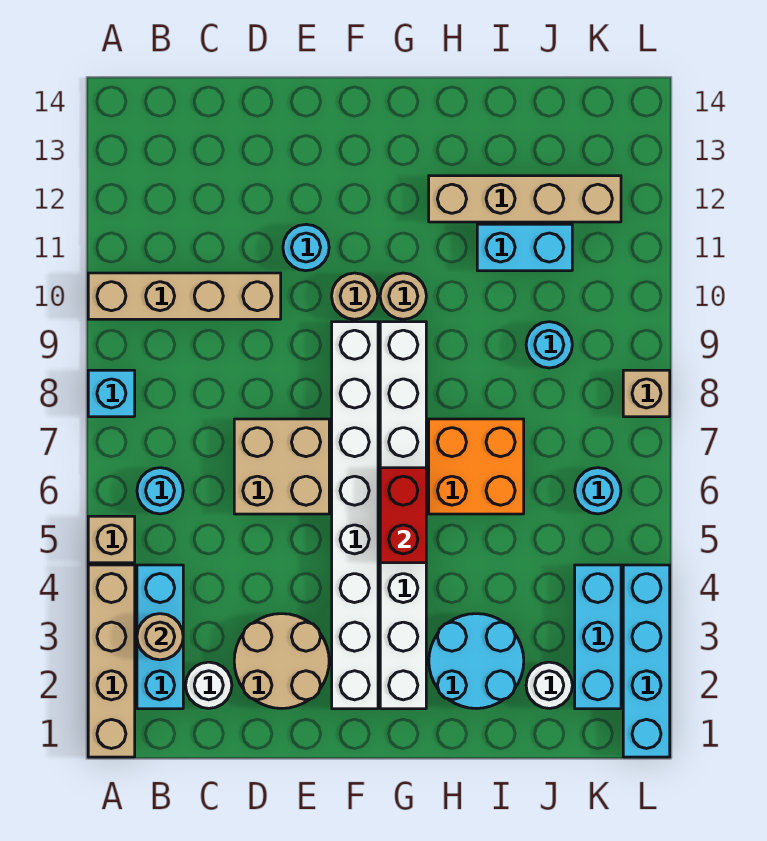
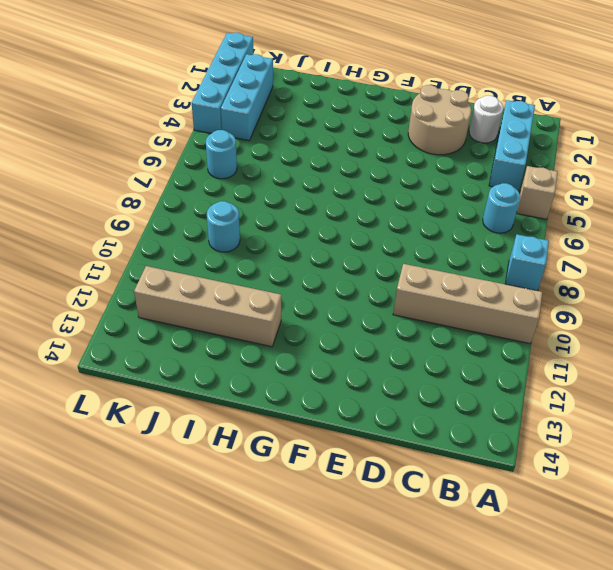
none -> tan brick A1:A4 level 1
none -> tan brick D6:E7 level 1
none -> cyan round brick E11 level 1

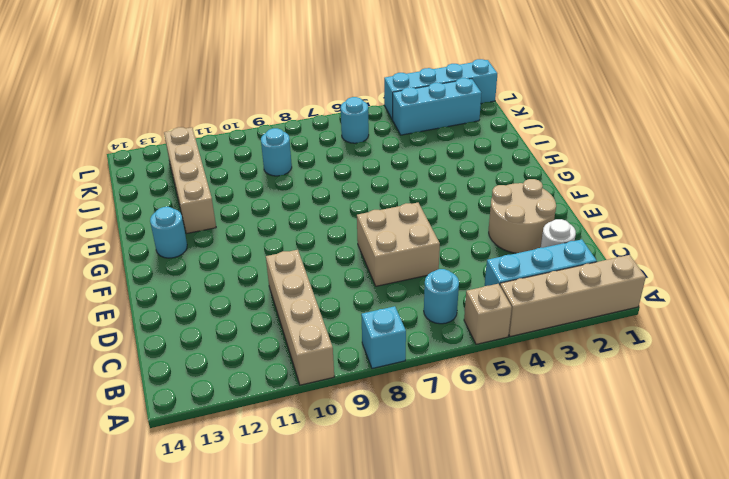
cyan round brick G13 level 1 -> cyan round brick E11 level 1
none -> white brick F2:F9 level 1
none -> tan round brick F10 level 1
none -> white brick G2:G9 level 1

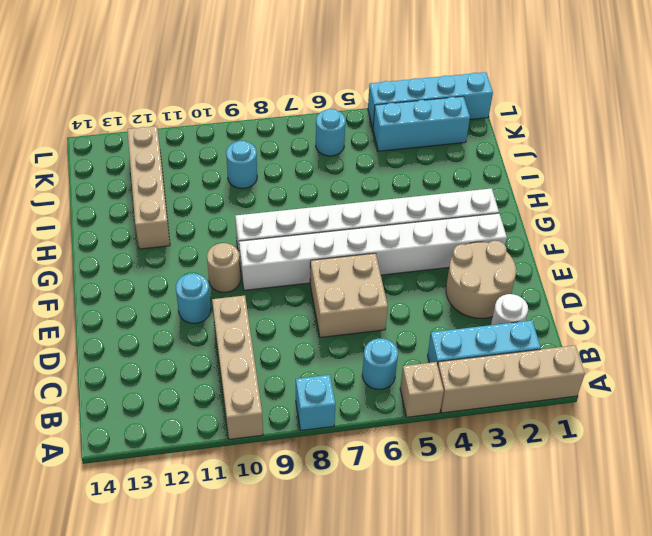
none -> tan round brick G10 level 1
none -> cyan round brick H2:I3 level 1
none -> orange brick H6:I7 level 1

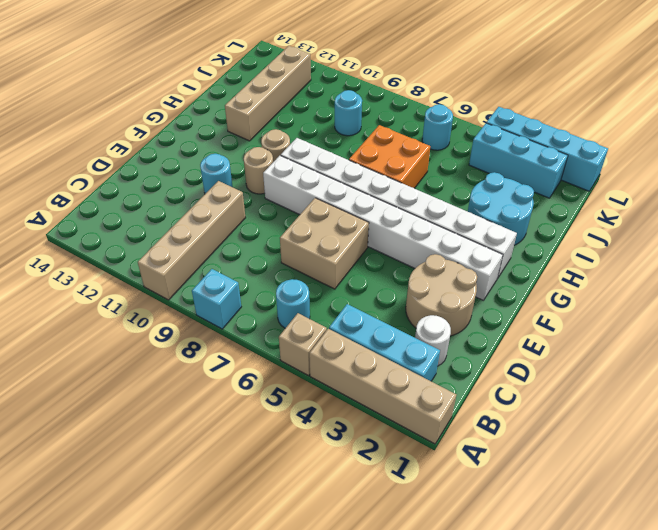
none -> cyan brick I11:J11 level 1
none -> white round brick J2 level 1
none -> tan brick L8 level 1

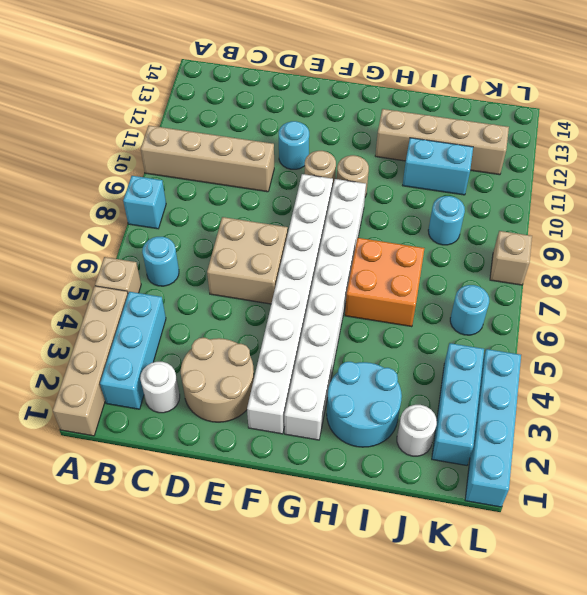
none -> tan round brick B3 level 2
none -> red brick G5:G6 level 2

